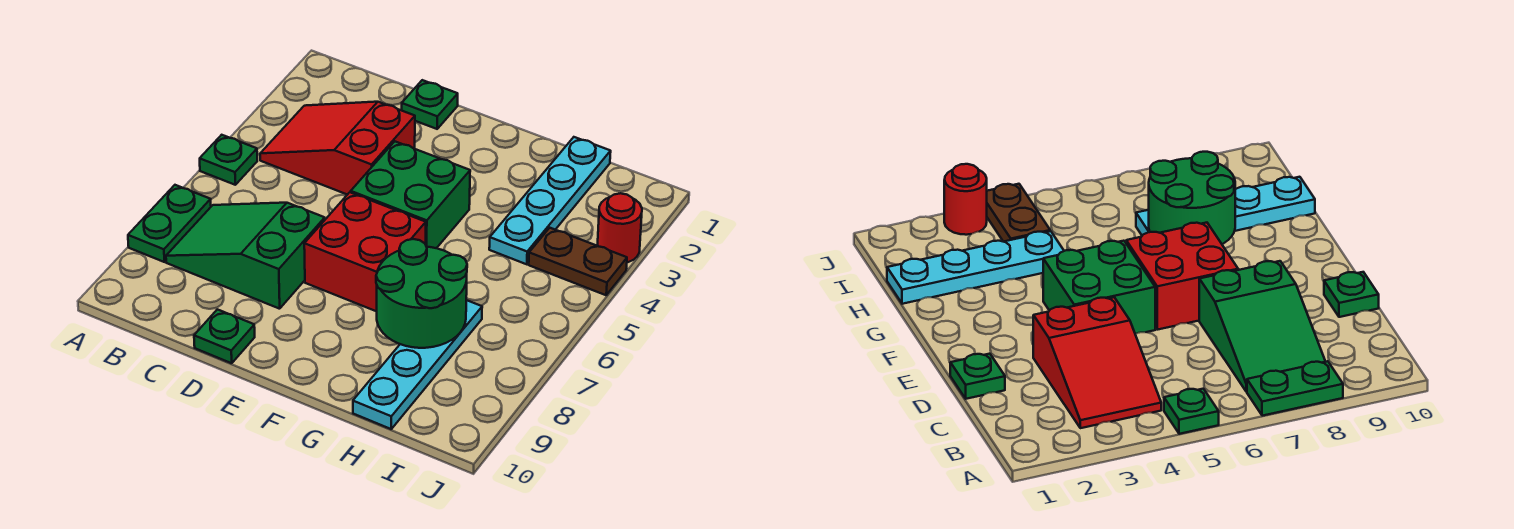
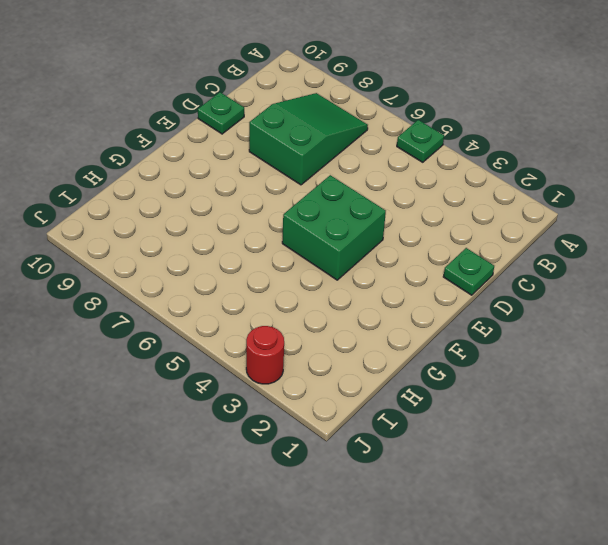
none -> green plate A7:A8 level 1
none -> red slope B3:D4 level 1 top D
none -> red brick E6:F7 level 1

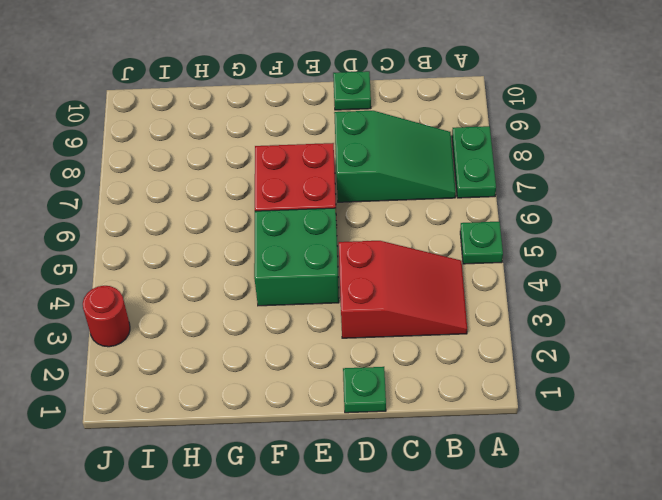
none -> cyan plate H1:H4 level 1
none -> cyan plate H7:H10 level 1
none -> brown plate I4:J4 level 1

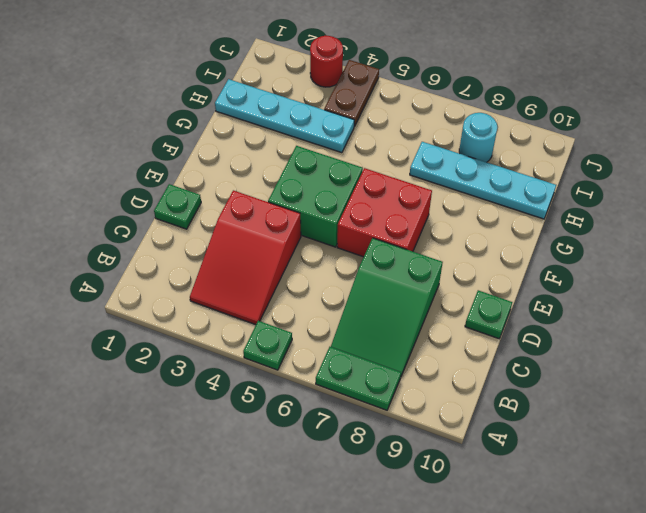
cyan round brick I8 level 1 -> none
none -> green round brick G7:H8 level 2

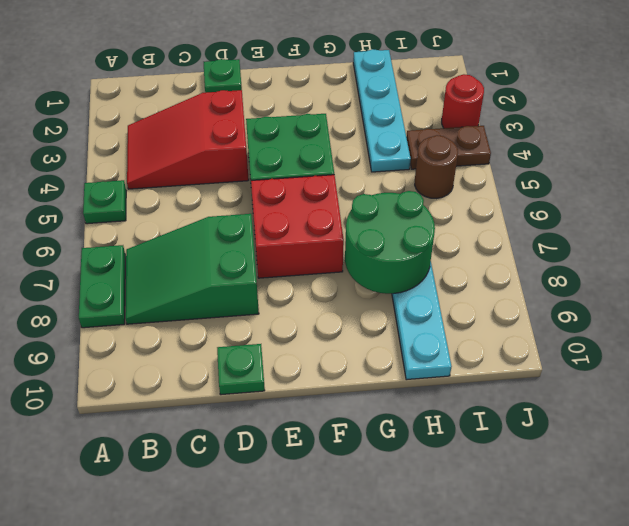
brown round brick I5 level 1 -> none

